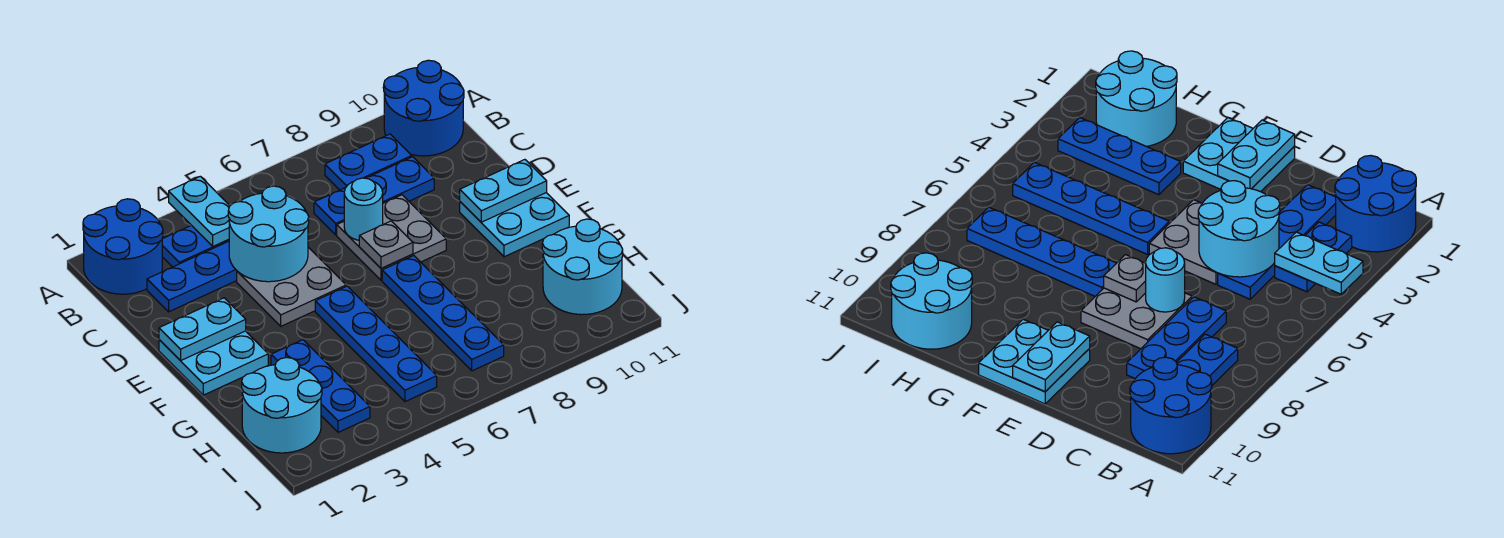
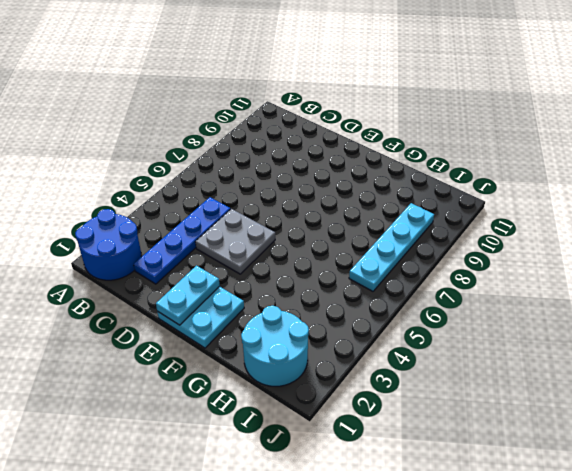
cyan plate I6:I9 level 1 -> blue plate F7:I7 level 1
none -> blue round brick A10:B11 level 1
none -> blue plate B3:B4 level 1
none -> blue plate B8:B9 level 1

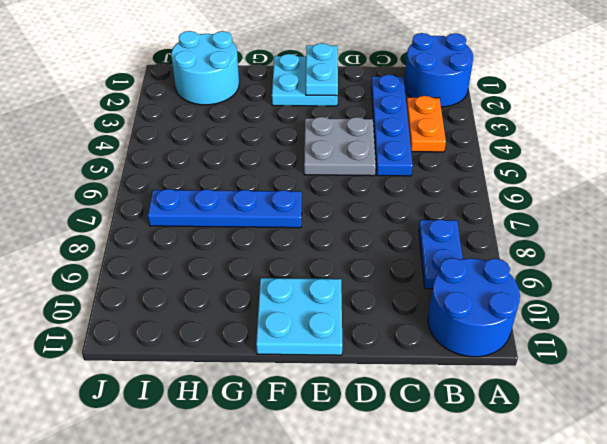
orange plate B3:B4 level 1 -> blue plate B3:B4 level 1
none -> blue plate C7:C9 level 1
none -> grey plate D7:E8 level 1
none -> blue plate F5:I5 level 1

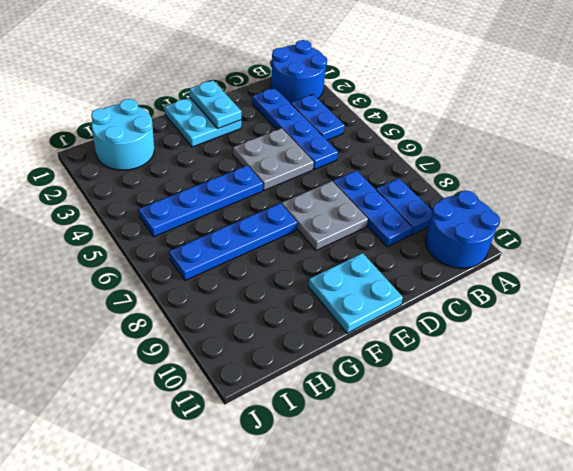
none -> blue plate G3:I3 level 1
none -> cyan round brick H10:I11 level 1
none -> cyan plate A4:B4 level 2

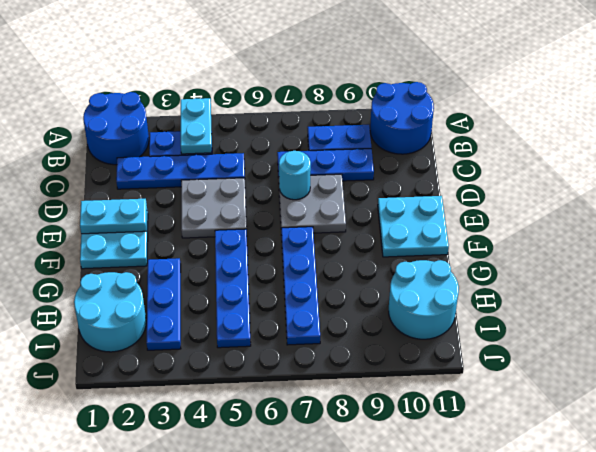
none -> cyan round brick C4:D5 level 2
none -> grey plate E7 level 2
none -> cyan plate E10:E11 level 2

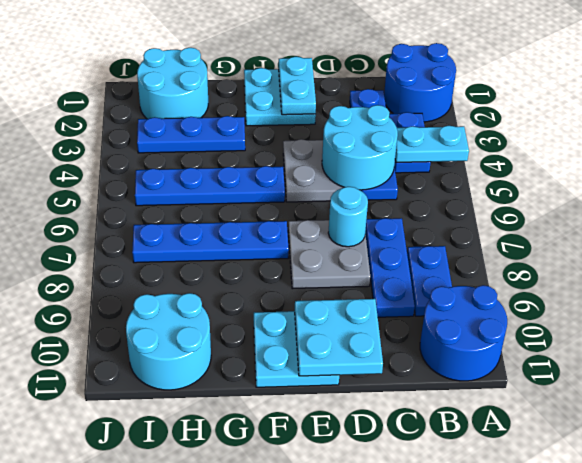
cyan plate D10:E11 level 2 -> cyan plate E10:E11 level 2
none -> grey plate E7 level 2

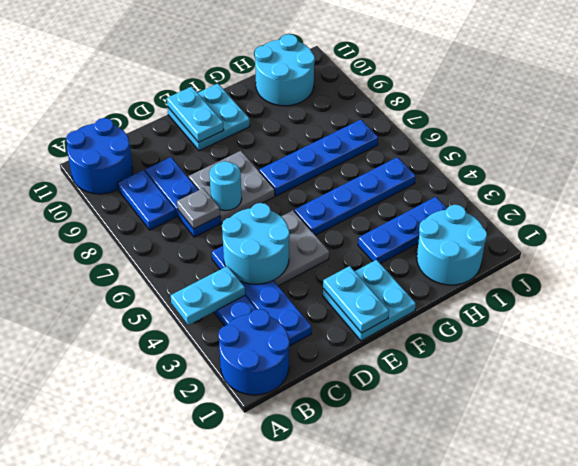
grey plate C7 level 2 -> grey plate E7 level 2

